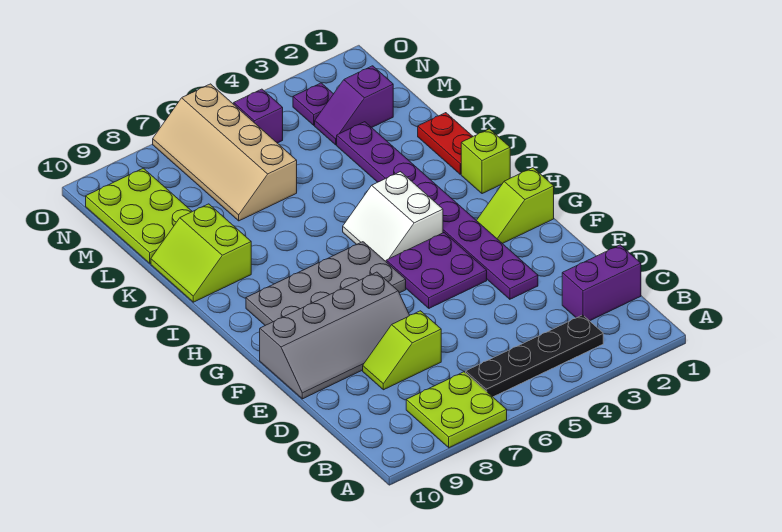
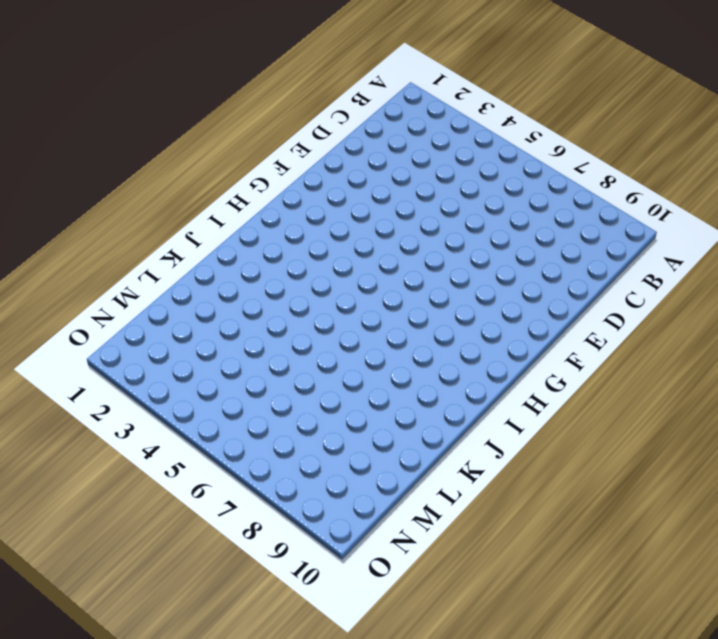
none -> lime plate A7:B8 level 1
none -> black plate B3:B6 level 1
none -> purple brick C1:C2 level 1

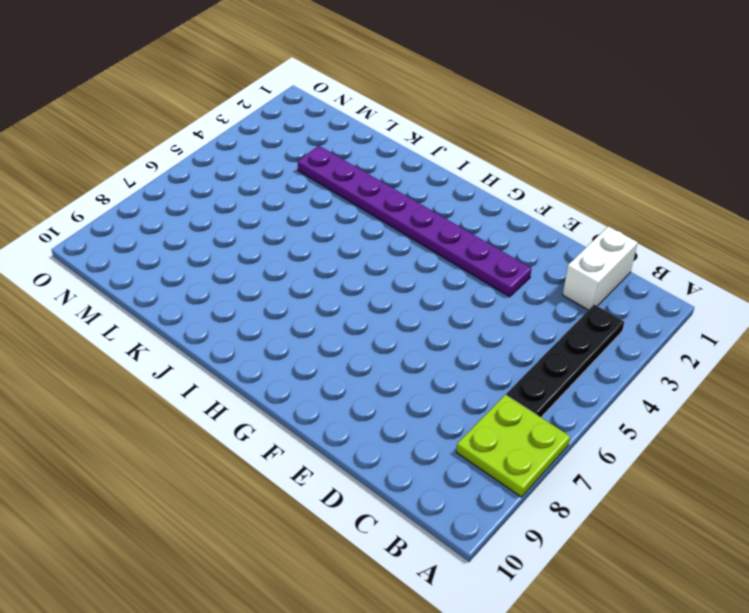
white brick C1:C2 level 1 -> purple brick C1:C2 level 1
none -> lime slope D7:D8 level 1 top 7
none -> grey slope E7:F10 level 1 top F
none -> purple plate F4:G5 level 1

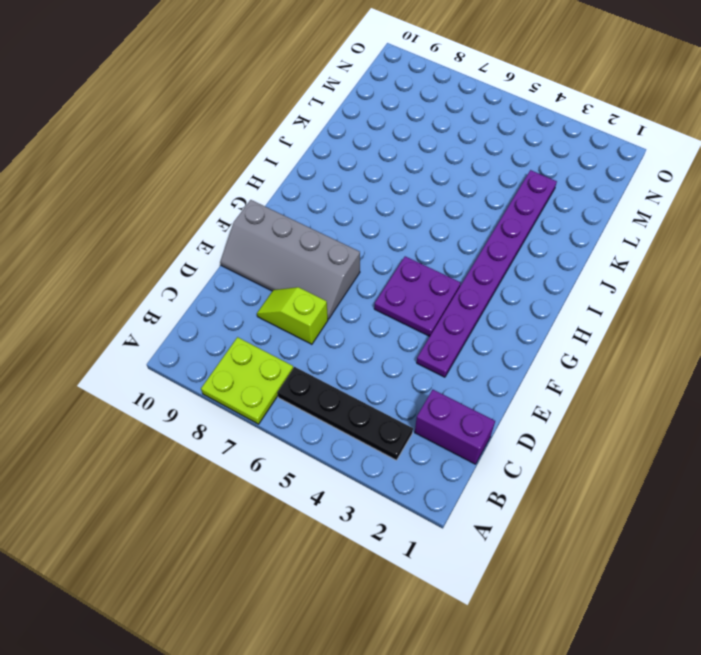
none -> lime slope G1:G2 level 1 top 1
none -> grey plate G6:H9 level 1
none -> white slope H4:I5 level 1 top 4

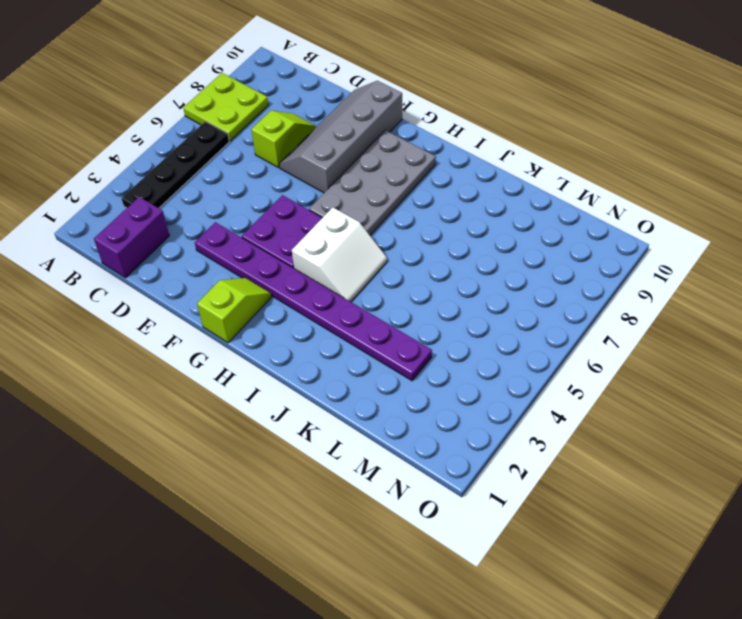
white slope H4:I5 level 1 top H -> white slope H4:I5 level 1 top 4
none -> lime brick I1 level 1
none -> red plate J1:K1 level 1
none -> lime slope J9:K10 level 1 top 9

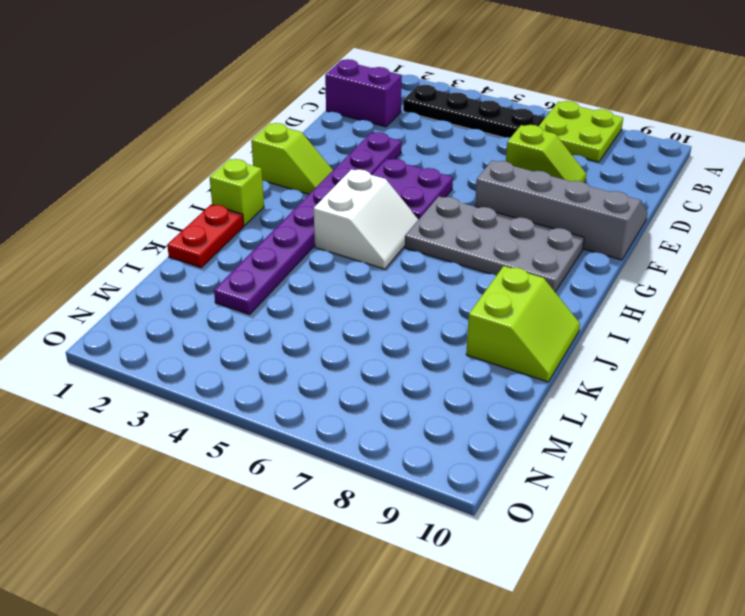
none -> tan slope L6:O7 level 1 top 6
none -> lime plate L9:N10 level 1
none -> purple slope M2:M3 level 1 top 2

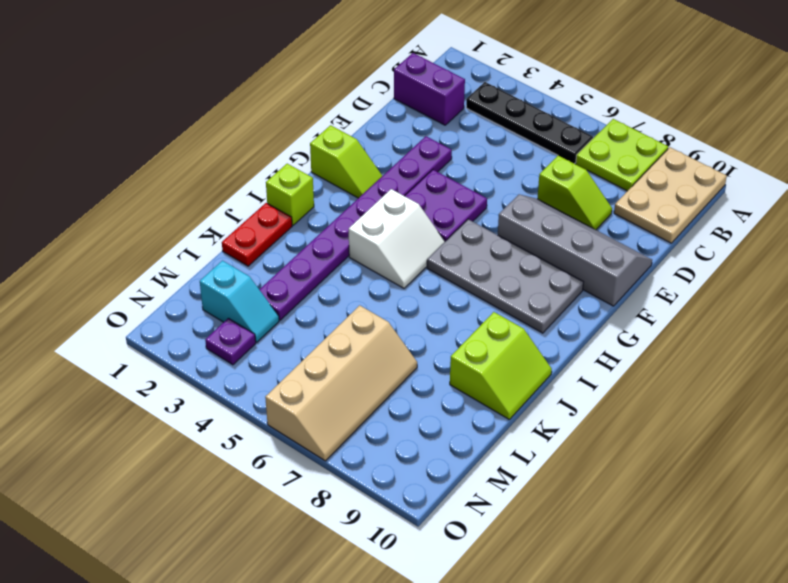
tan plate A9:C10 level 1 -> none
cyan slope M2:M3 level 1 top 2 -> purple slope M2:M3 level 1 top 2
none -> lime plate L9:N10 level 1
none -> purple brick N5 level 1

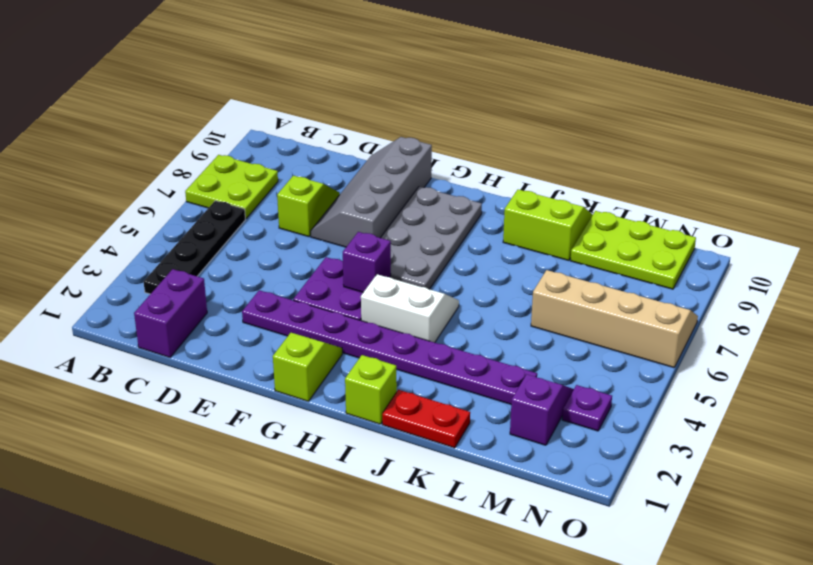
purple brick G5 level 2 -> purple brick N5 level 1

